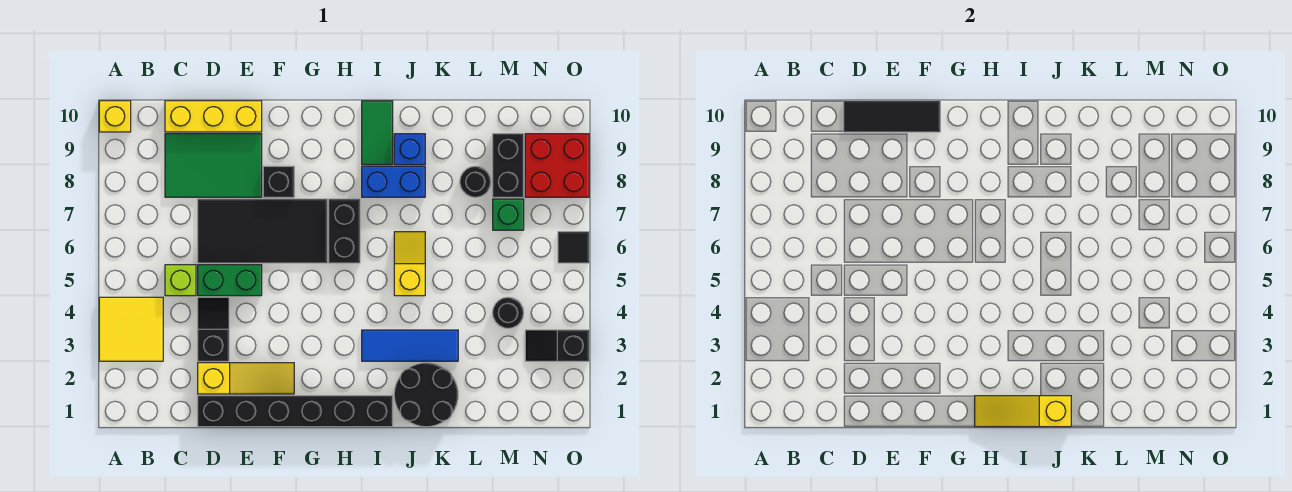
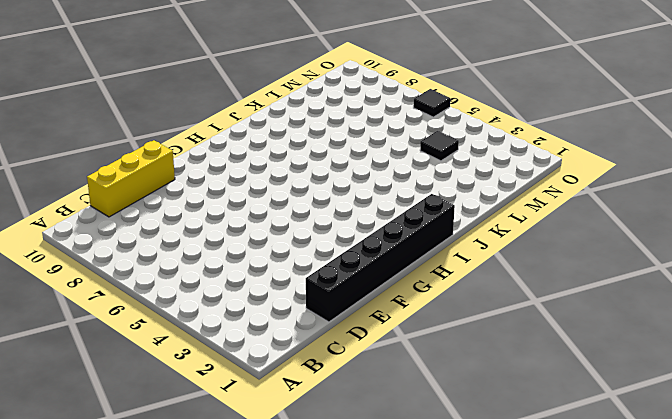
black tile M4 level 1 -> black round brick M4 level 1
none -> yellow tile A3:B4 level 1
none -> yellow brick A10 level 1
none -> lime brick C5 level 1

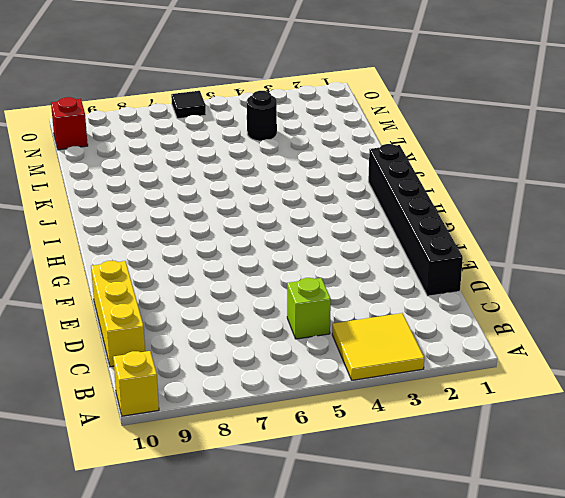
red brick N10 level 1 -> none
none -> green tile C8:E9 level 1
none -> yellow slope D2:F2 level 1 top D
none -> black slope D3:D4 level 1 top 3

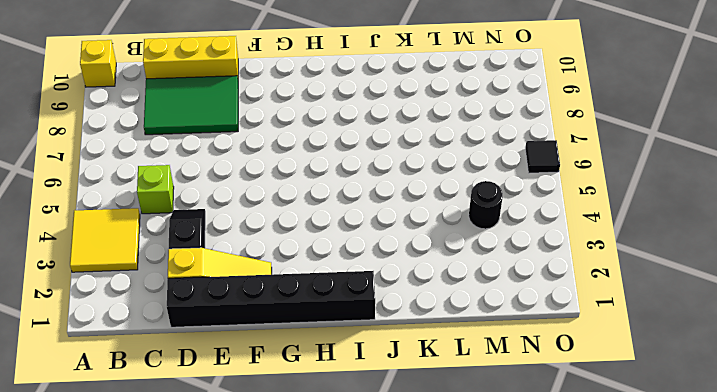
none -> green brick D5:E5 level 1
none -> black tile D6:G7 level 1
none -> black brick F8 level 1

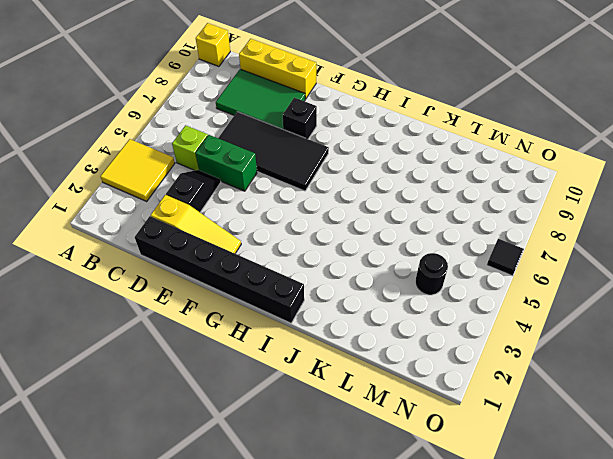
none -> black brick H6:H7 level 1
none -> blue tile I3:K3 level 1
none -> blue brick I8:J8 level 1

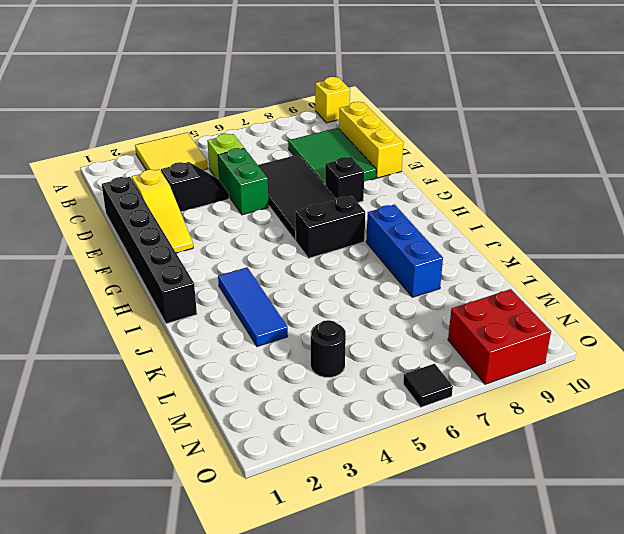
blue brick I8:K8 level 1 -> blue brick I8:J8 level 1
none -> green tile I9:I10 level 1
none -> black round brick J1:K2 level 1
none -> yellow slope J5:J6 level 1 top 5

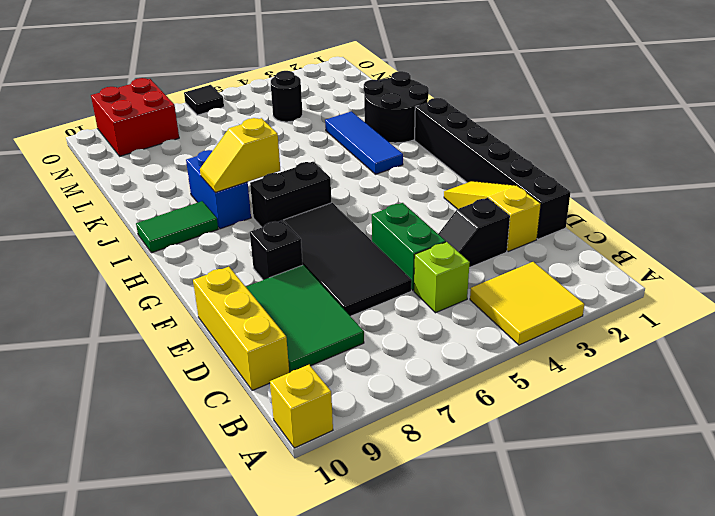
yellow slope I7:I8 level 2 top 7 -> yellow slope J5:J6 level 1 top 5
none -> blue brick J9 level 1
none -> black round brick L8 level 1
none -> green brick M7 level 1

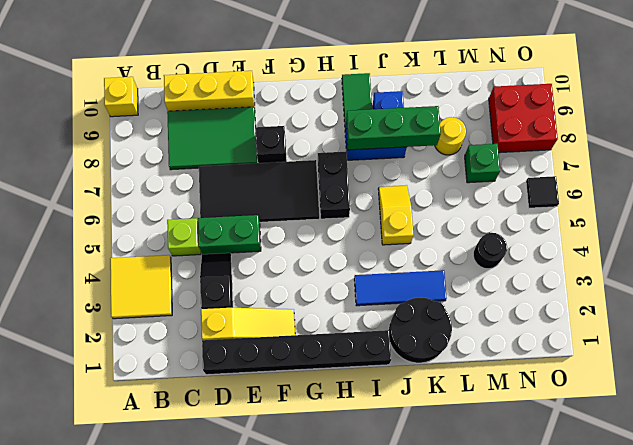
green brick I8:K8 level 2 -> none
yellow round brick L8 level 1 -> black round brick L8 level 1
none -> black brick M8:M9 level 1
none -> black slope N3:O3 level 1 top O
none -> black tile D10:F10 level 2

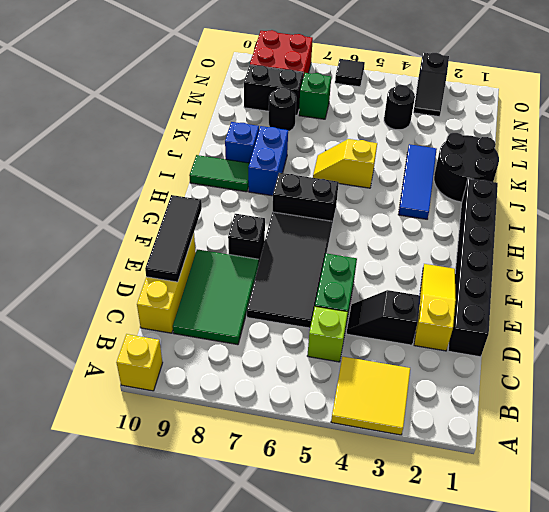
none -> yellow slope H1:J1 level 2 top J

